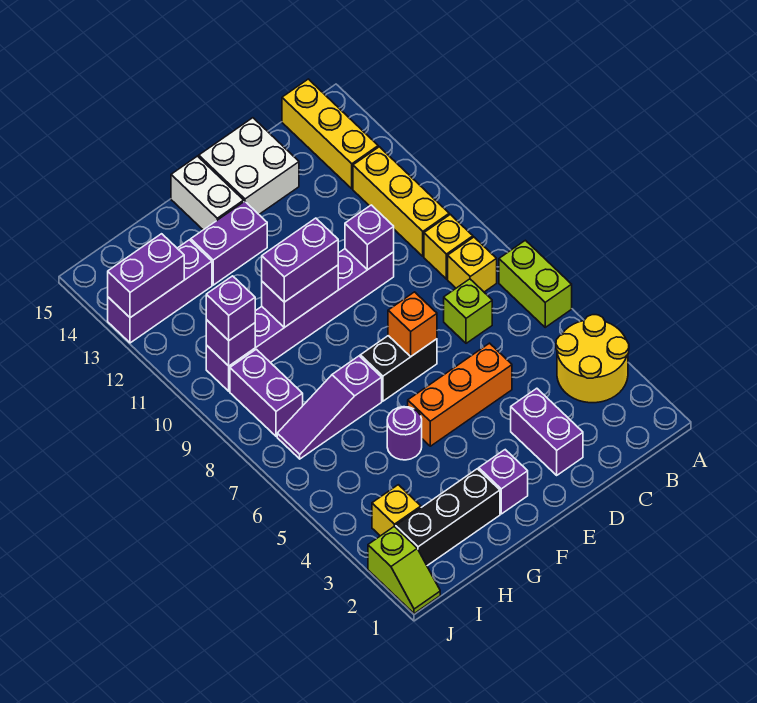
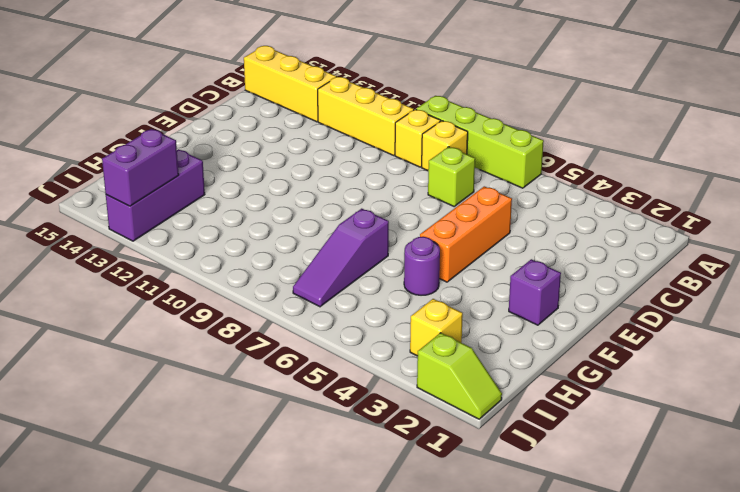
lime brick A6:A9 level 1 -> lime brick A6:A7 level 1
none -> yellow round brick A3:B4 level 1
none -> purple brick D2:D3 level 1
none -> purple brick D10:I10 level 1

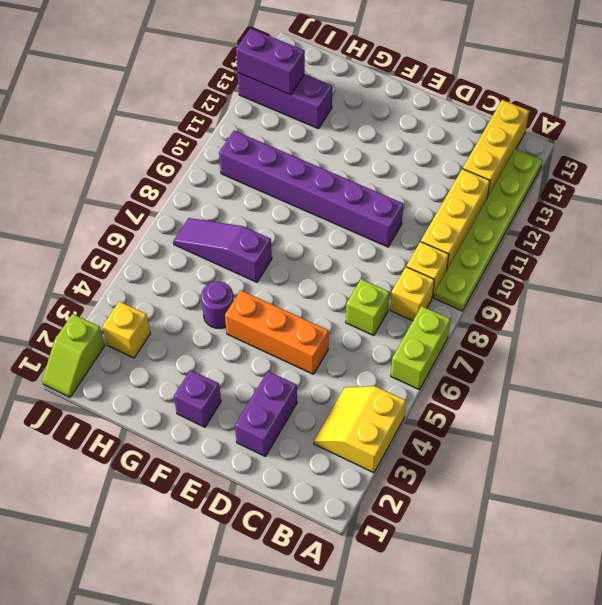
yellow slope A3:B4 level 1 top A -> yellow round brick A3:B4 level 1
lime plate A9:A14 level 1 -> none
none -> white brick D14:E15 level 1
none -> black brick E7:F7 level 1
none -> purple brick F13:G13 level 1

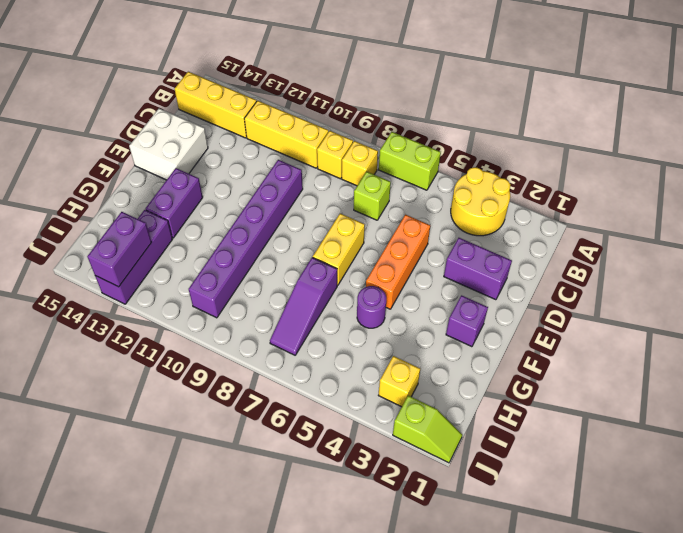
yellow brick E7:F7 level 1 -> black brick E7:F7 level 1
none -> white brick F14:F15 level 1
none -> black brick G2:I2 level 1
none -> purple brick I8:I9 level 1

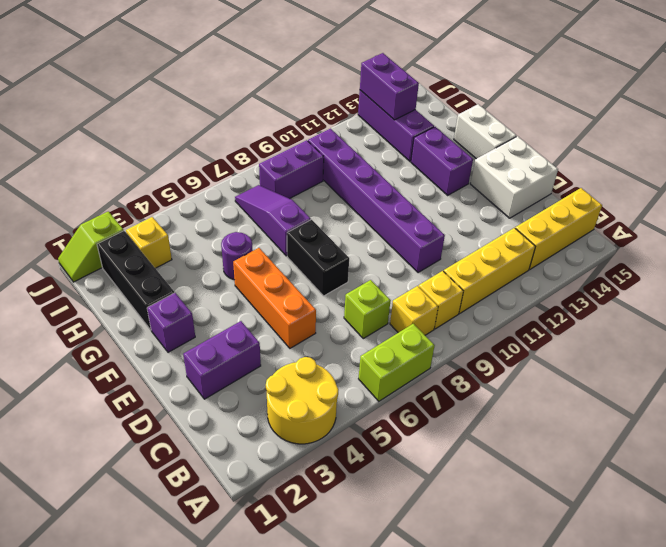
white brick F15:G15 level 1 -> white brick F14:F15 level 1
none -> purple brick D10 level 2
none -> orange brick E7 level 2
none -> purple brick F10:G10 level 2

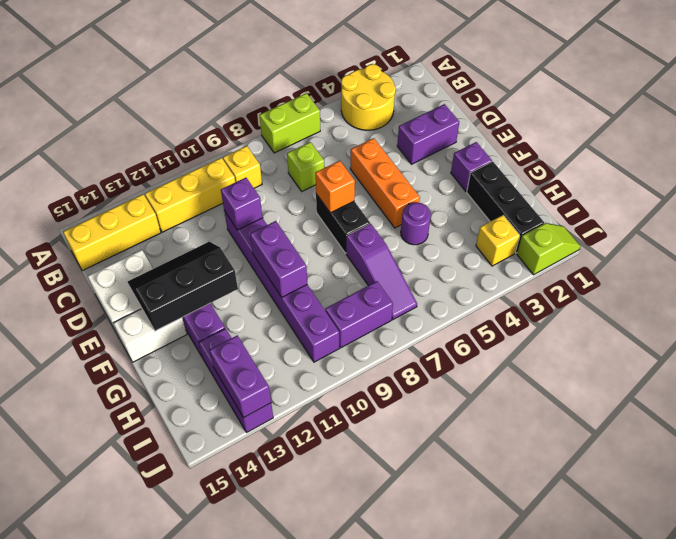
black slope E12:F14 level 2 top F -> none
none -> yellow brick B8 level 1
none -> purple brick I10 level 2
none -> purple brick F10:G10 level 3

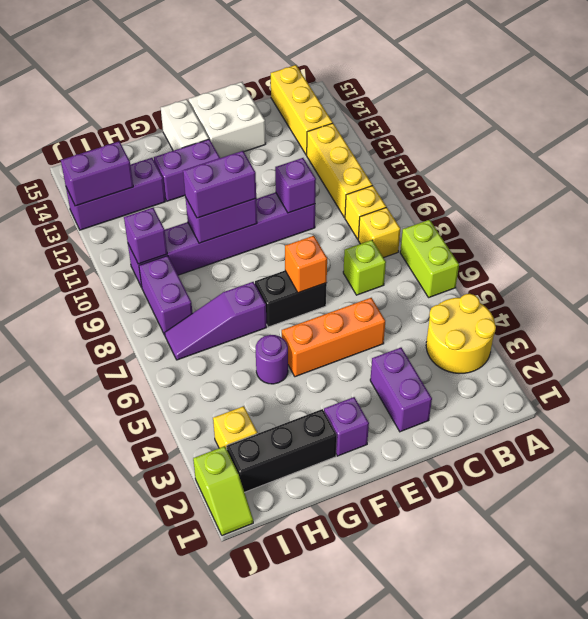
none -> purple brick I10 level 3

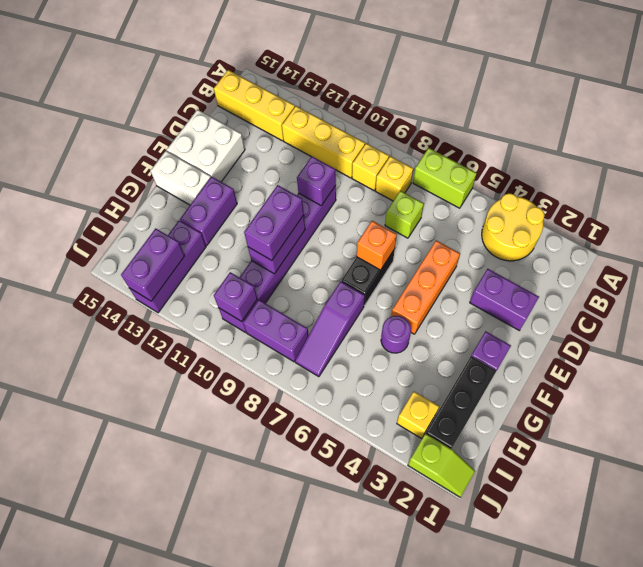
none -> purple brick I10 level 3

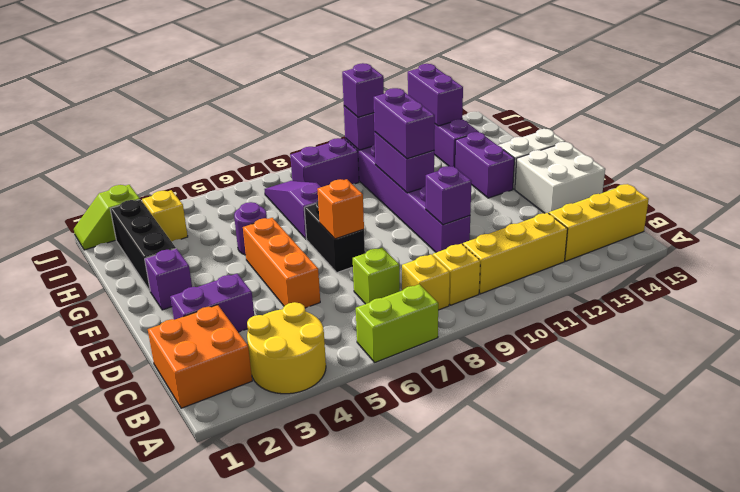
orange brick B1:C2 level 1 -> none

